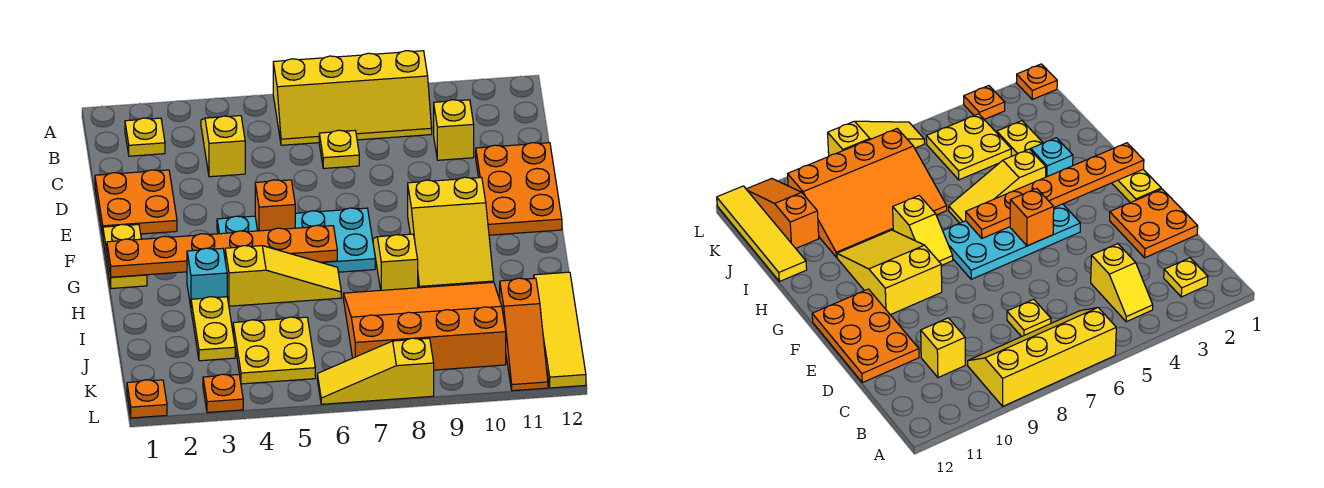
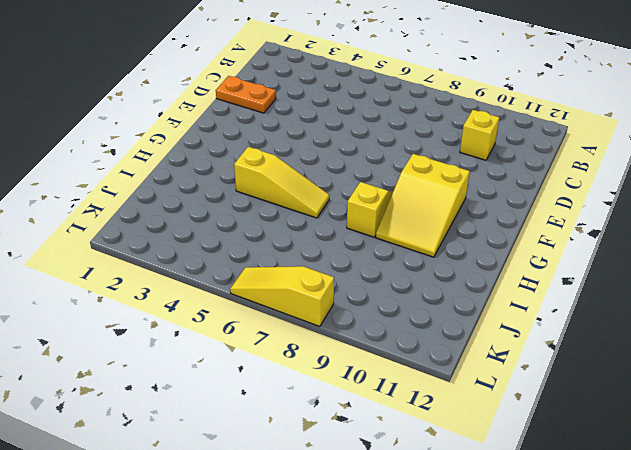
orange plate D1:D2 level 1 -> orange plate D1:E2 level 1
none -> yellow slope A6:B9 level 1 top A
none -> yellow plate B2 level 1
none -> yellow slope B4:C4 level 1 top C

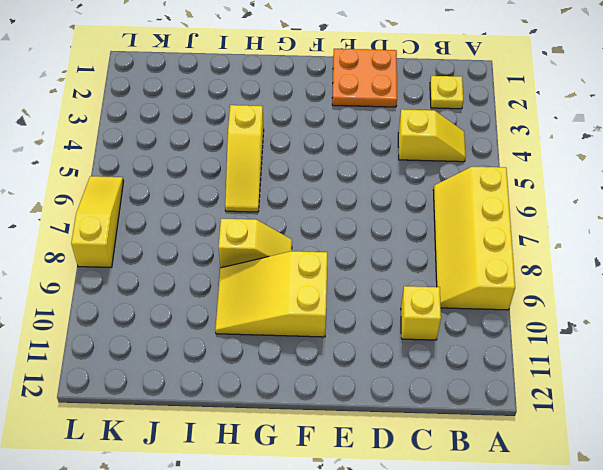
none -> yellow plate C7 level 1
none -> orange plate D11:F12 level 1
none -> yellow plate F1:G1 level 1

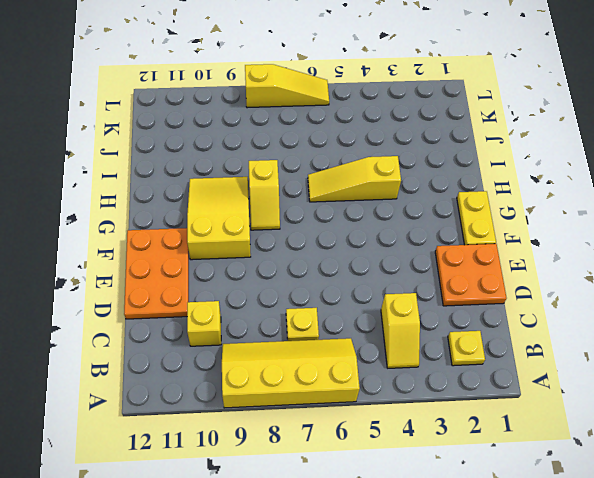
none -> cyan plate F4:G7 level 1
none -> cyan brick H3 level 1
none -> yellow plate I3:J3 level 1

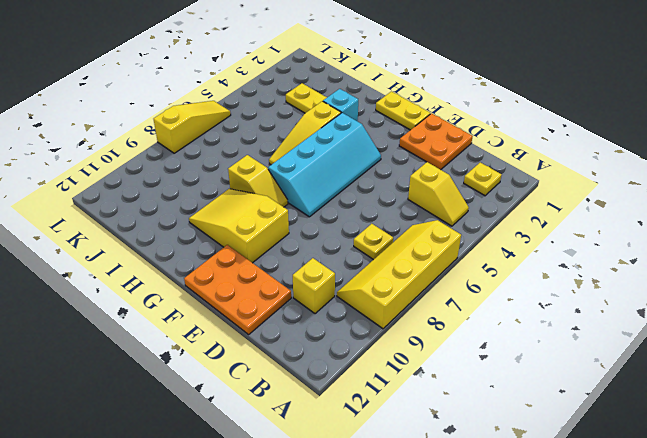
cyan slope F4:G7 level 1 top G -> cyan plate F4:G7 level 1
none -> orange slope I7:K10 level 1 top K
none -> yellow tile I12:L12 level 1
none -> yellow plate J4:K5 level 1

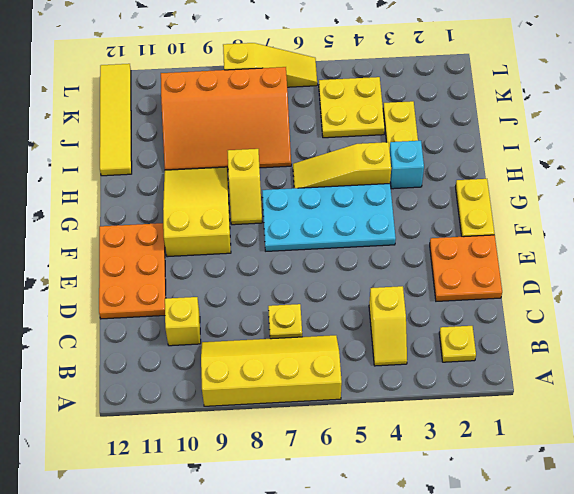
none -> orange slope J11:L11 level 1 top J
none -> orange plate L1 level 1
none -> orange plate L3 level 1

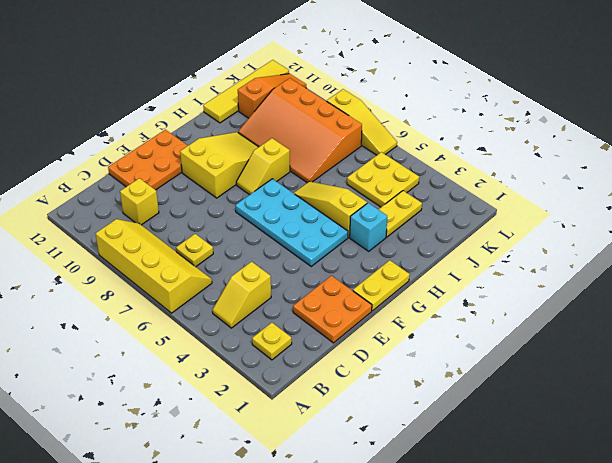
none -> orange plate L1 level 1
none -> orange plate L3 level 1
none -> orange brick F5 level 2

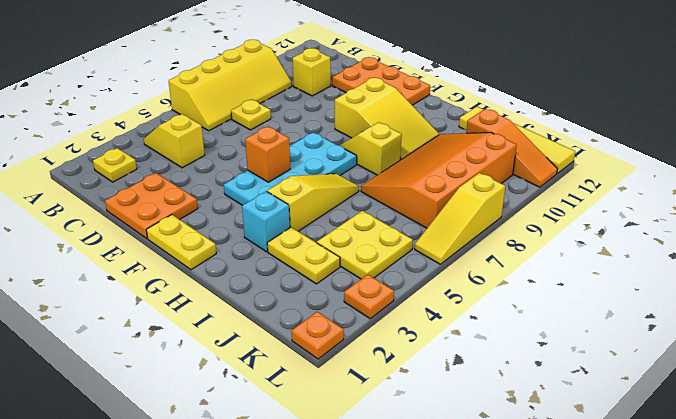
none -> orange plate G1:G6 level 2

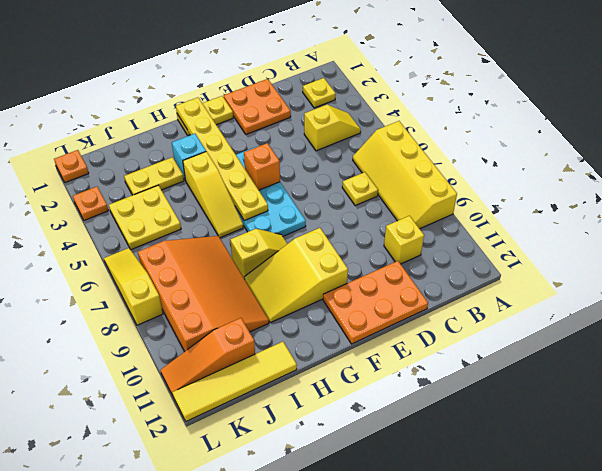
yellow plate G1:G6 level 2 -> orange plate G1:G6 level 2

